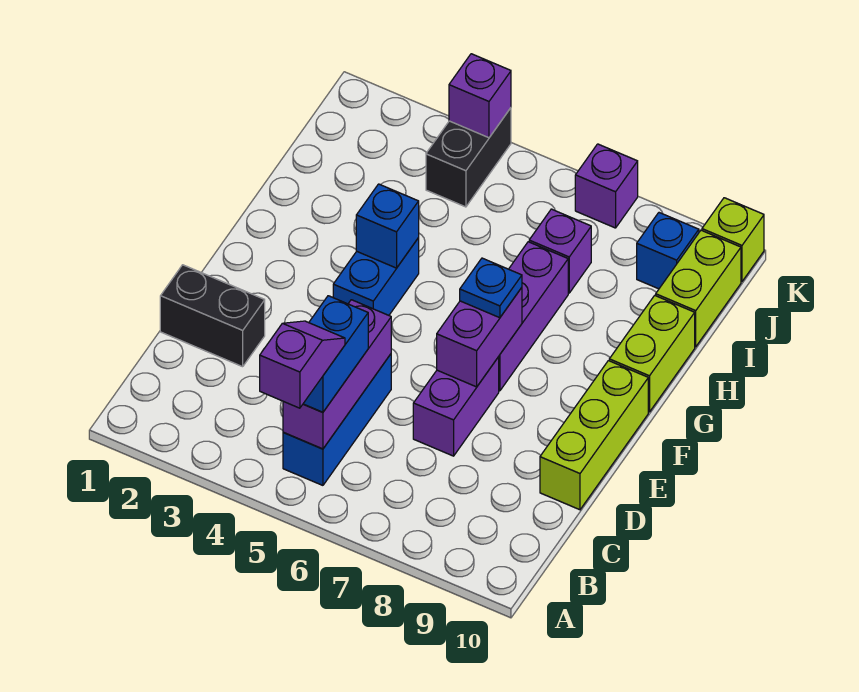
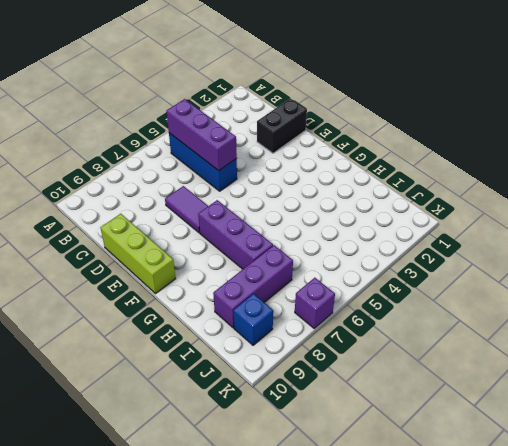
purple tile D7:E7 level 1 -> purple brick D7:E7 level 1
purple brick I7:I9 level 1 -> purple brick I7 level 1
none -> blue brick F4:G4 level 1
none -> lime brick G10:H10 level 1
none -> lime brick I10:J10 level 1

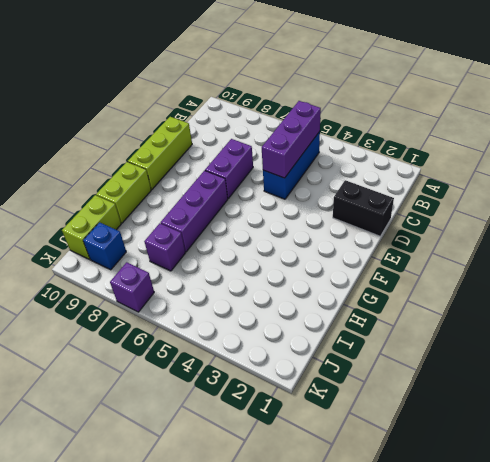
none -> blue brick F4:G4 level 1
none -> black brick J4:K4 level 1
none -> lime brick K10 level 1

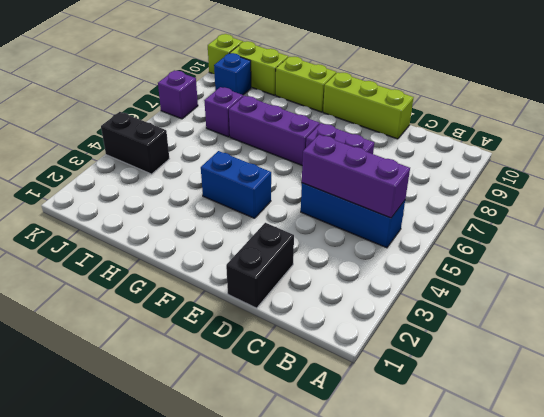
none -> purple brick E7:F7 level 2
none -> blue brick G4 level 2
none -> purple brick K4 level 2

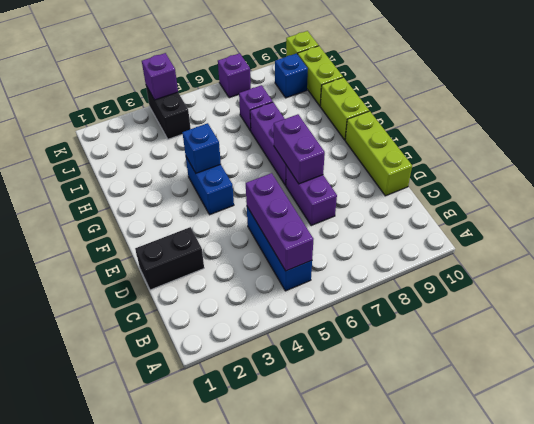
none -> blue brick B5:C5 level 3
none -> blue plate F7 level 3
none -> purple slope A5:B5 level 4 top A

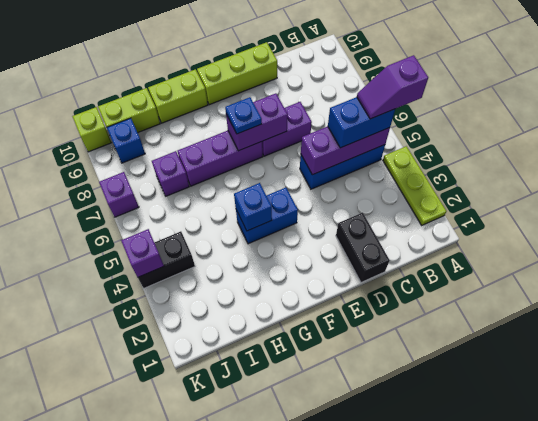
lime plate A2:A4 level 1 -> none

